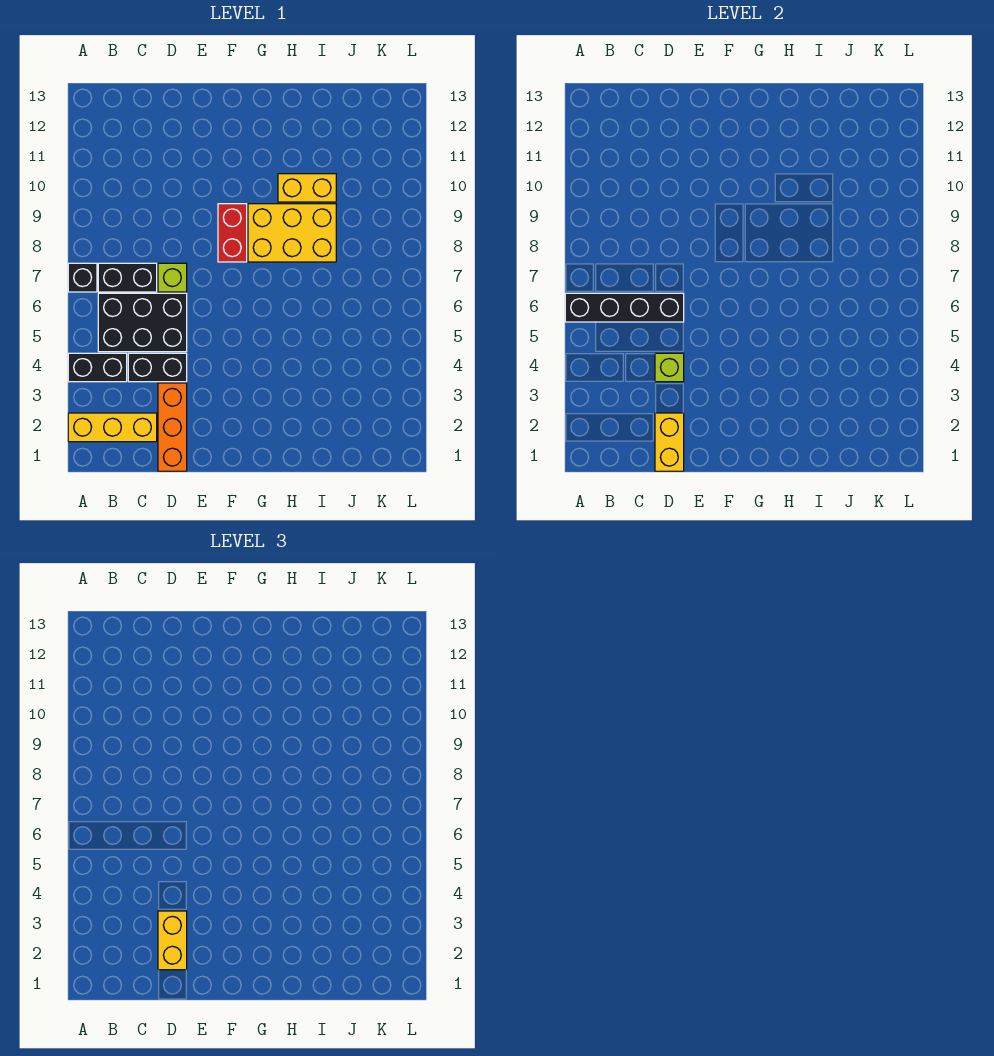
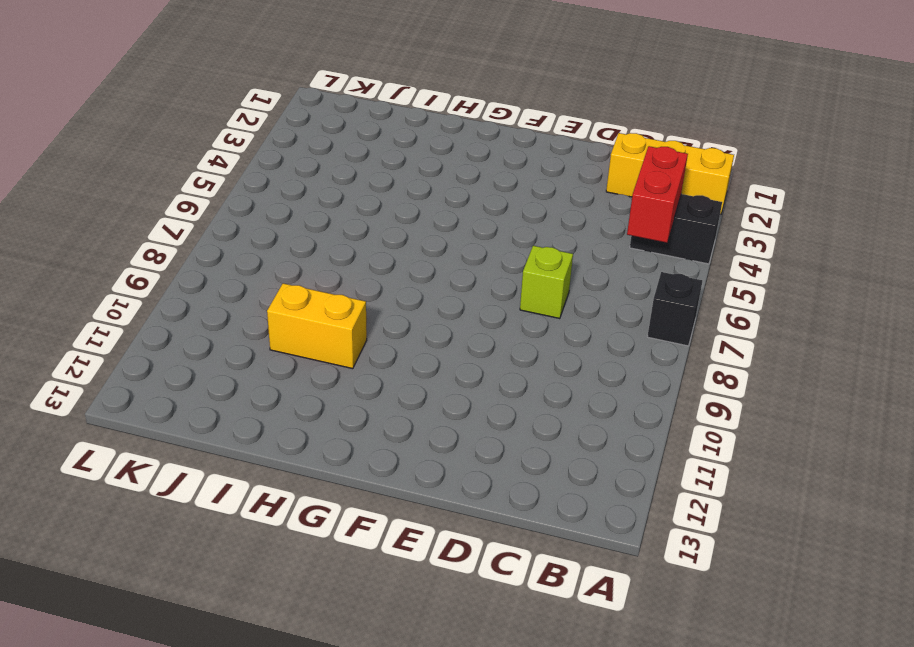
red brick B4:B5 level 2 -> red brick F8:F9 level 1
none -> black brick B5:D6 level 1
none -> black brick B7:C7 level 1
none -> black brick C4:D4 level 1

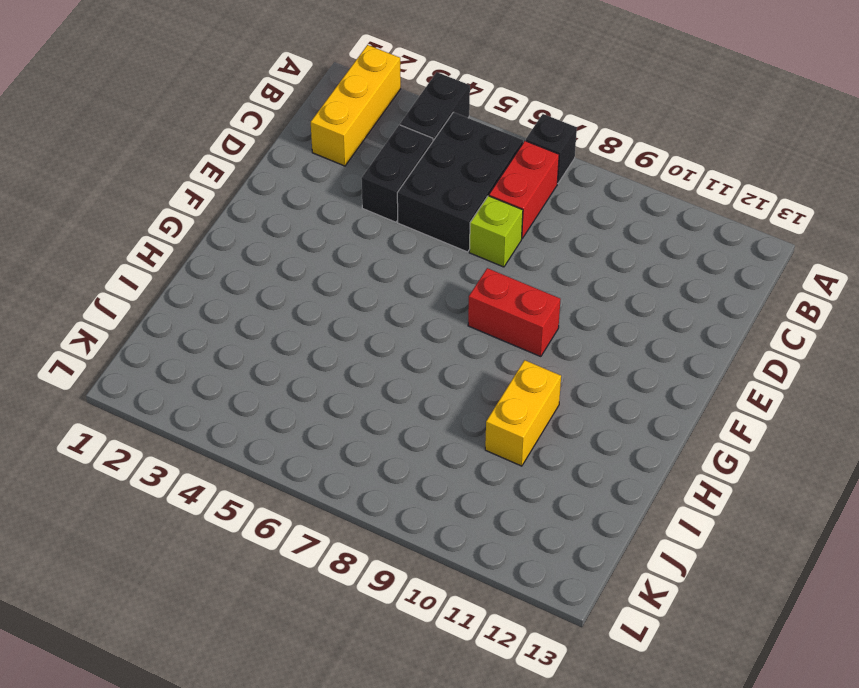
red brick B7:C7 level 1 -> black brick B7:C7 level 1
none -> orange brick D1:D3 level 1
none -> yellow brick G8:I9 level 1
none -> black brick A6:D6 level 2

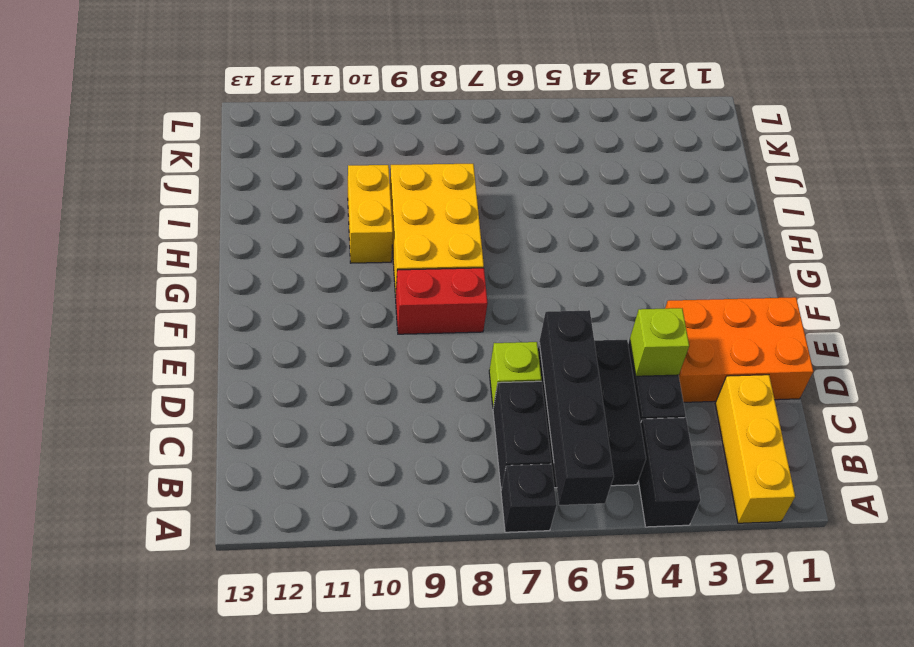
orange brick D1:E3 level 1 -> orange brick D1:D3 level 1
none -> yellow brick D1:D2 level 2
none -> yellow brick D2:D3 level 3

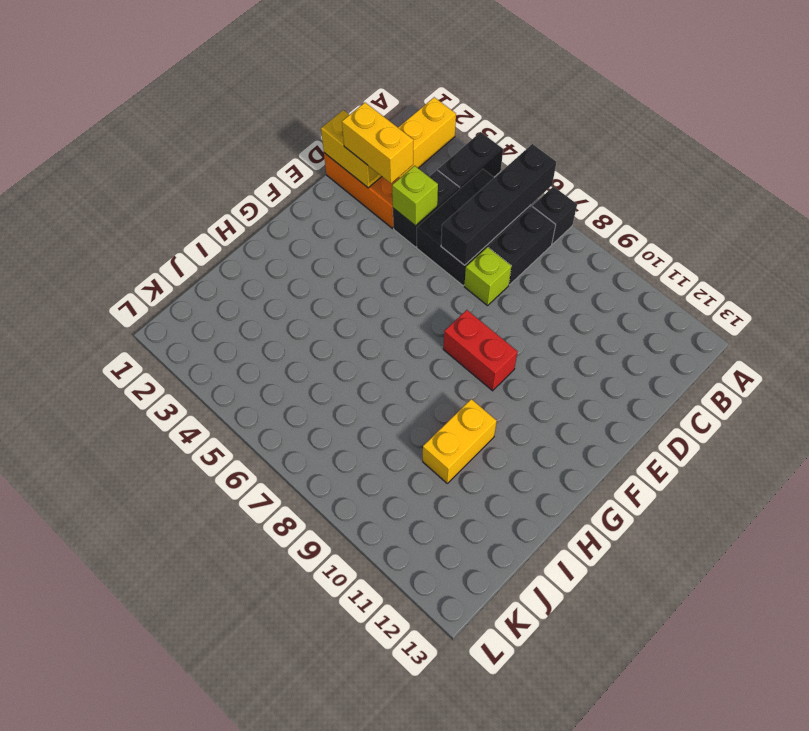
none -> yellow brick G8:I9 level 1

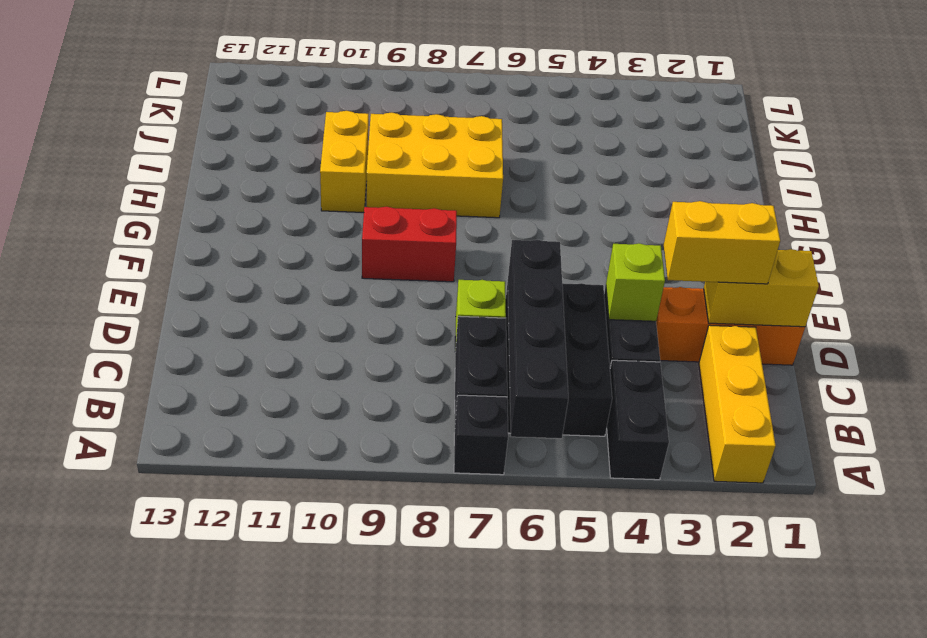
yellow brick H7:I9 level 1 -> yellow brick G8:I9 level 1

